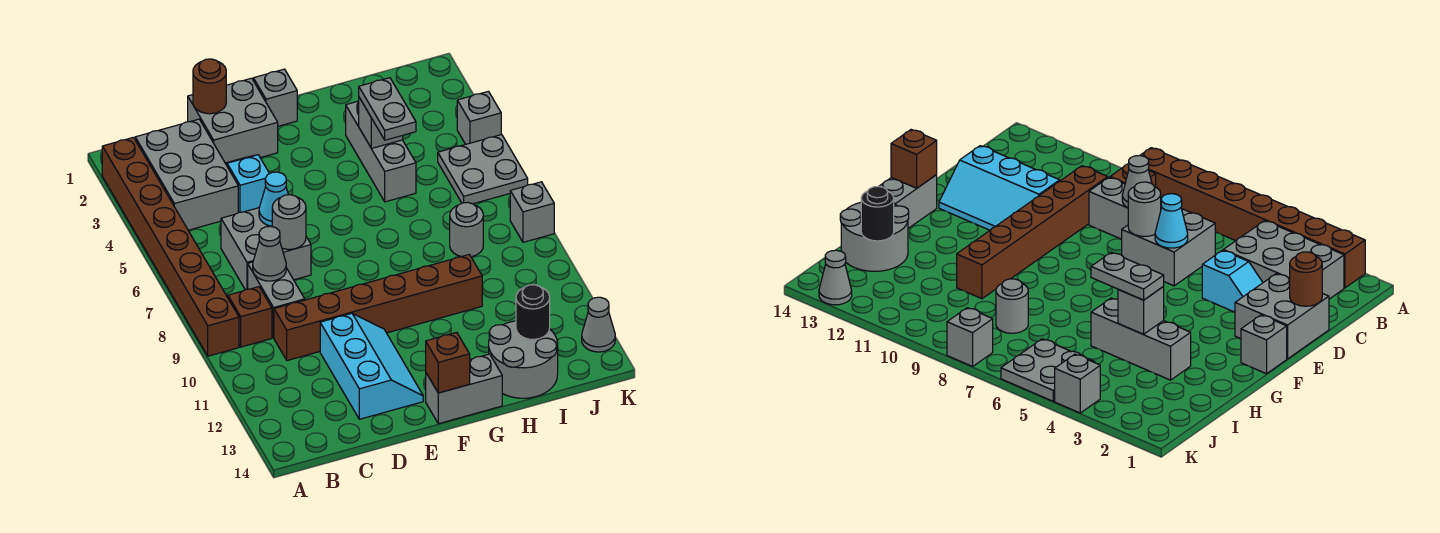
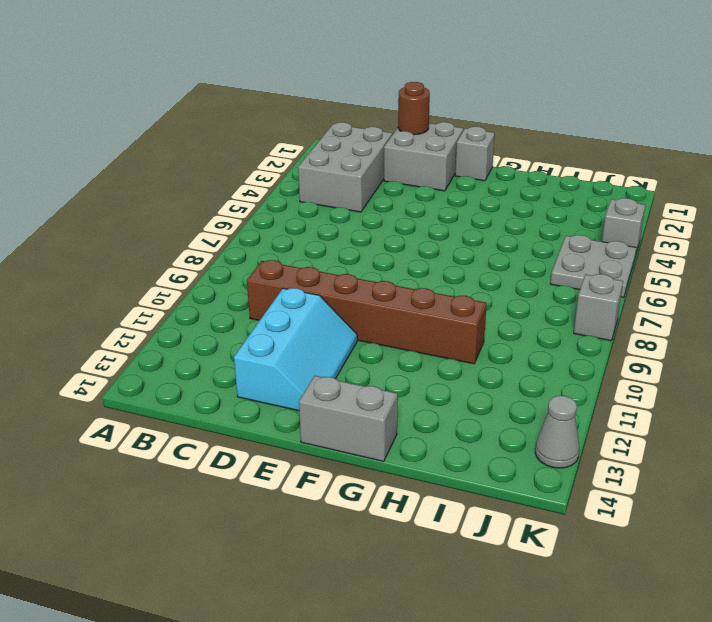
none -> brown brick A2:A9 level 1
none -> brown brick B9 level 1
none -> grey brick C6:D7 level 1

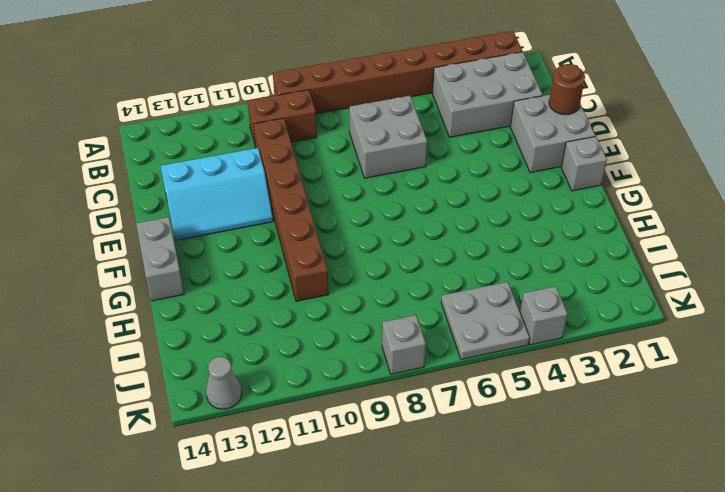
brown brick B9:B10 level 1 -> brown brick B9 level 1
none -> grey brick C8:C9 level 1
none -> cyan slope D3:D4 level 1 top 4
none -> grey brick H3:H5 level 1

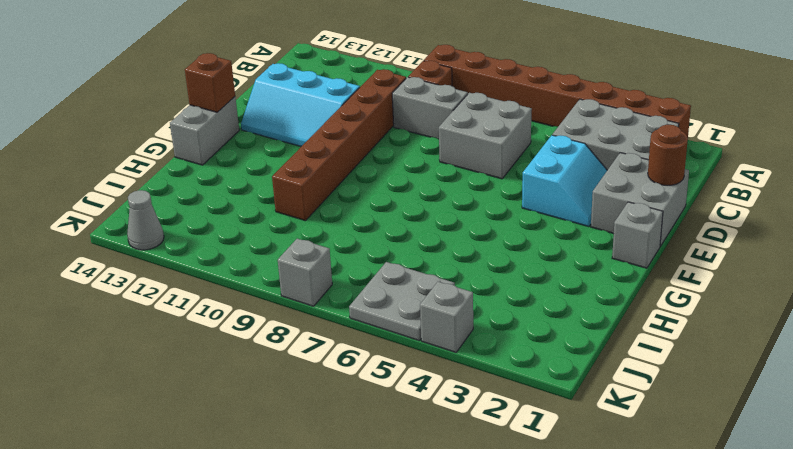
cyan slope D3:E4 level 1 top 4 -> cyan slope D3:D4 level 1 top 4
none -> grey brick H3:H5 level 1
none -> grey round brick H13:I14 level 1
none -> grey round brick I8 level 1

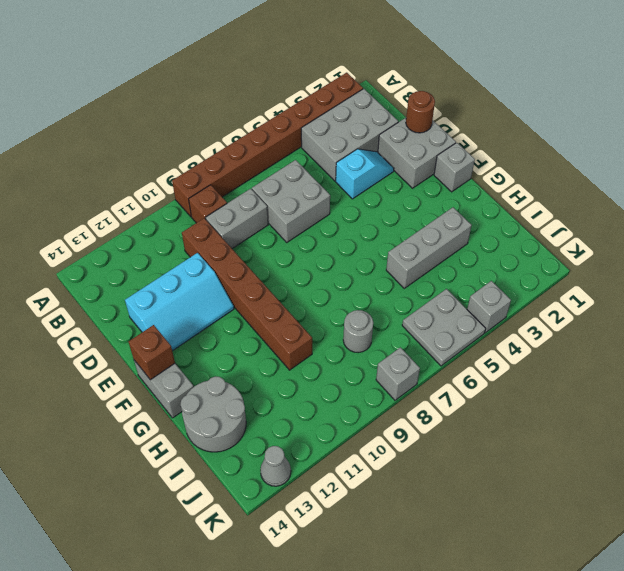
none -> grey cone C8 level 2
none -> cyan cone D6 level 2
none -> grey round brick D7 level 2

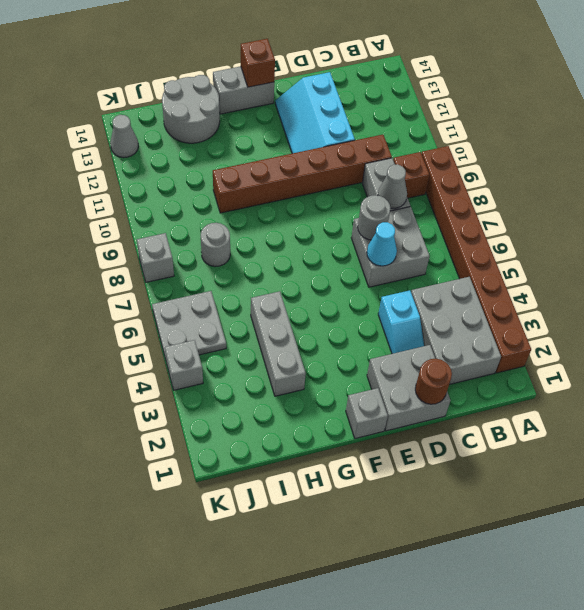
none -> grey brick H4 level 2
none -> black round brick I13 level 2
none -> grey plate H4:H5 level 3

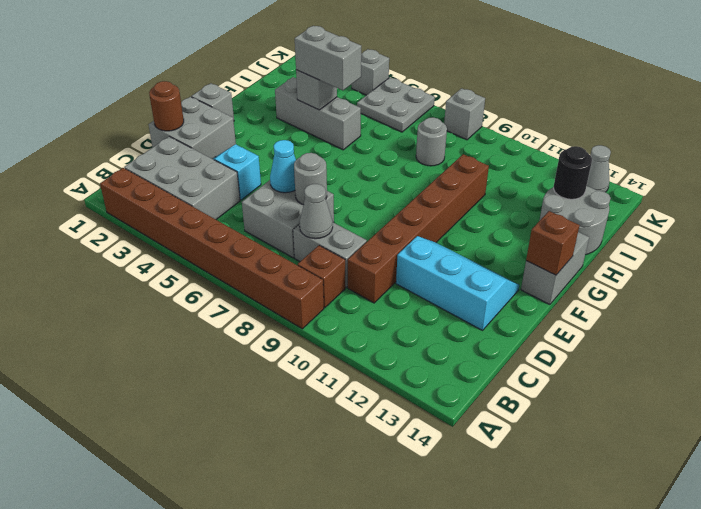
grey brick H4:H5 level 3 -> grey plate H4:H5 level 3

